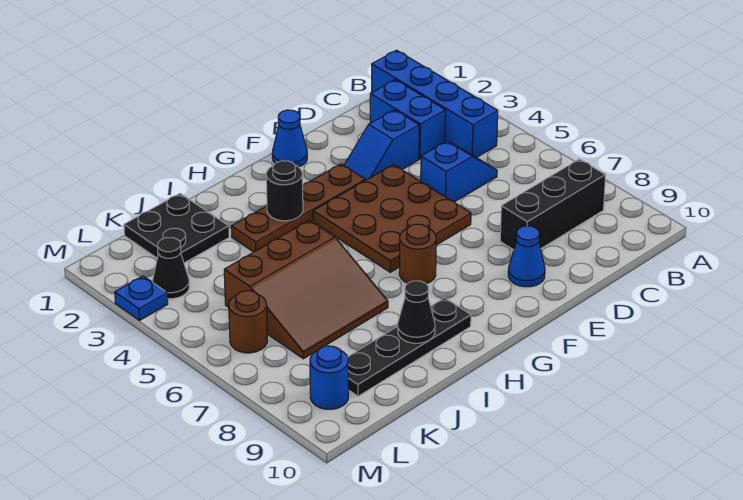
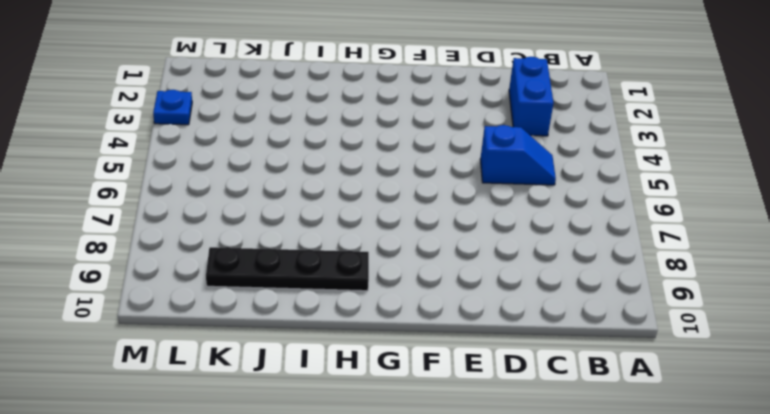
none -> blue brick B1:B4 level 1
none -> black brick B8:D8 level 1
none -> blue slope D3:E3 level 1 top D

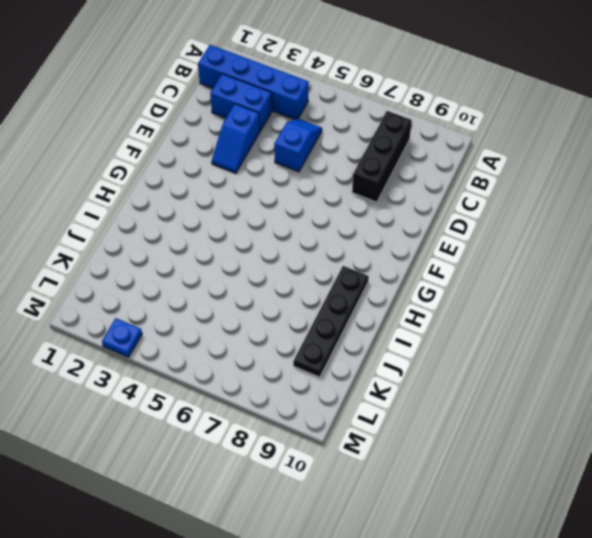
none -> brown plate E4:G6 level 1
none -> blue cone E9 level 1
none -> blue cone F1 level 1

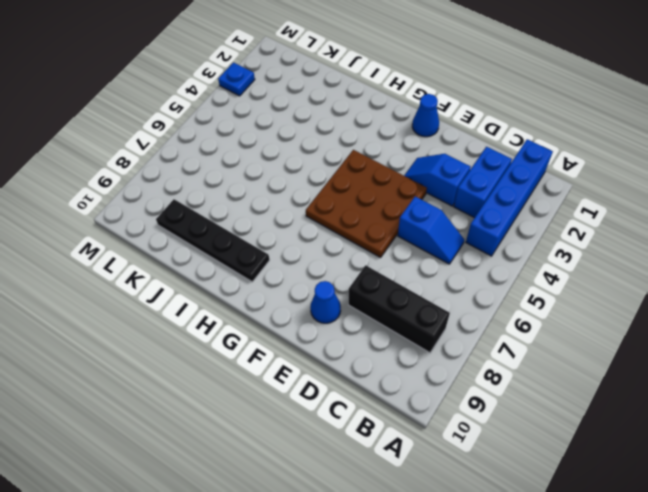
none -> brown plate F3:I3 level 1
none -> brown round brick G7 level 1
none -> brown slope I5:K7 level 1 top 5

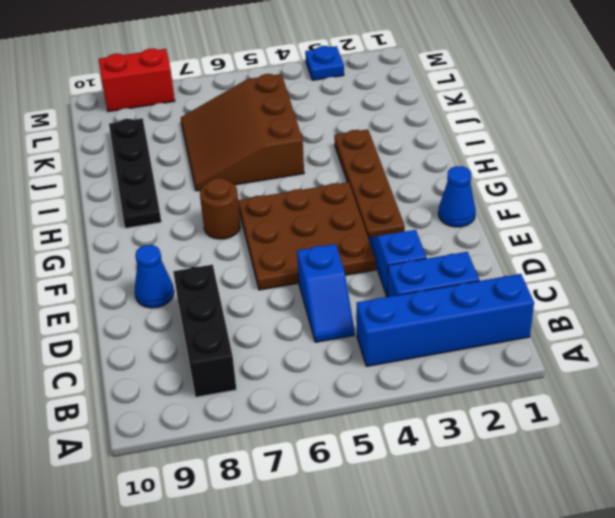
red brick M8:M9 level 1 -> none
none -> black plate J1:K2 level 1
none -> black cone L3 level 1
none -> brown round brick L6 level 1

